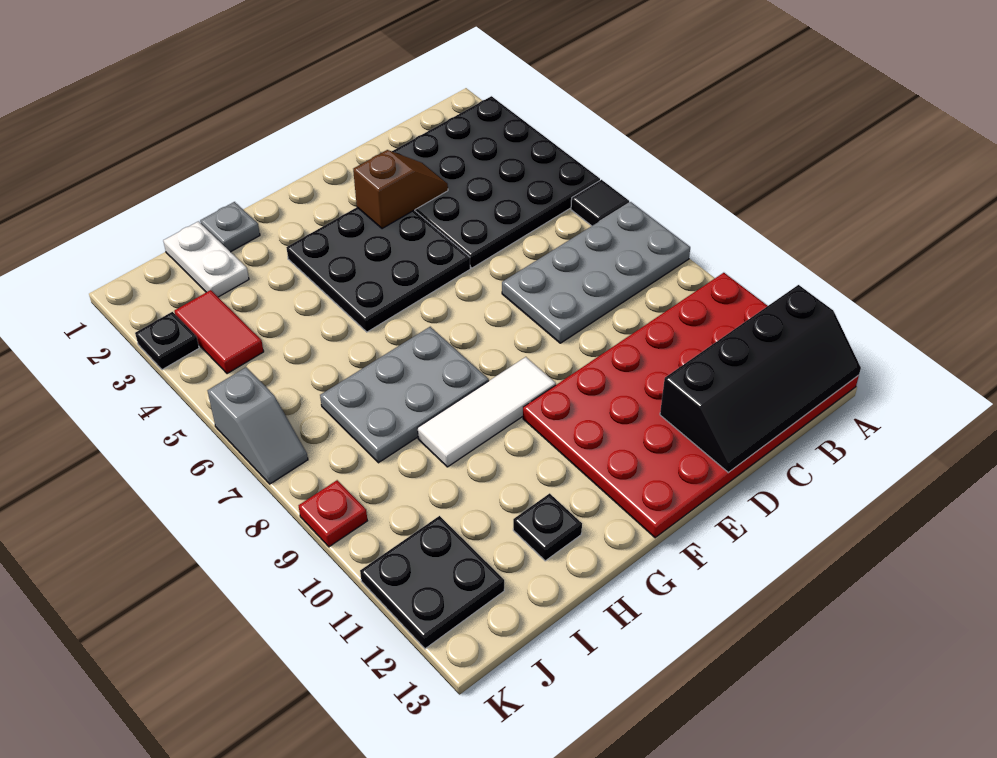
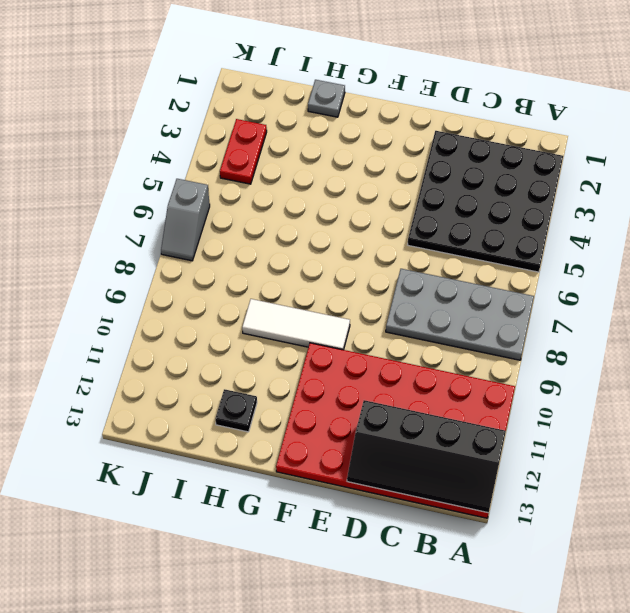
red plate J3:J4 level 1 -> red tile J3:J4 level 1
none -> black tile A6 level 1
none -> black plate E3:G5 level 1
none -> grey plate G7:I8 level 1

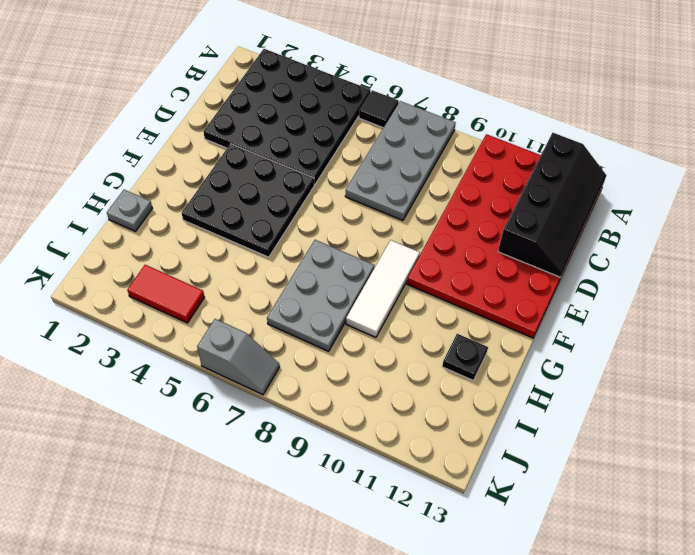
none -> white plate I1:I2 level 1
none -> black plate J11:K12 level 1
none -> black plate K3 level 1

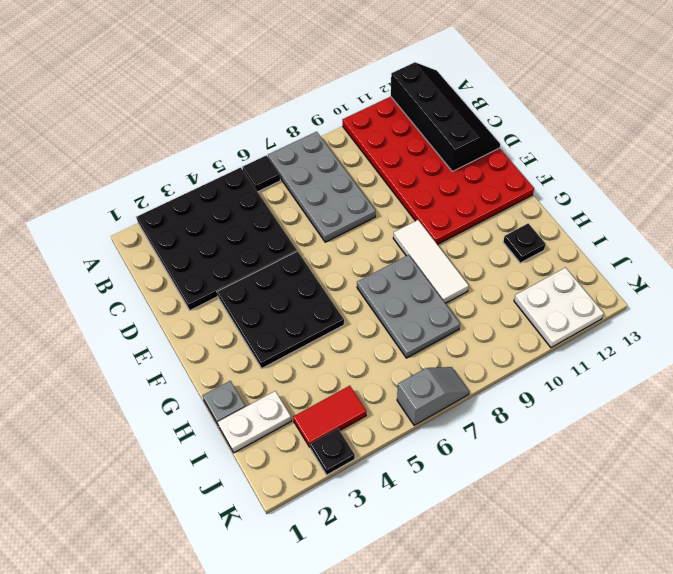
white plate J11:K12 level 1 -> black plate J11:K12 level 1
none -> red plate K9 level 1
none -> brown slope D3:E3 level 2 top E

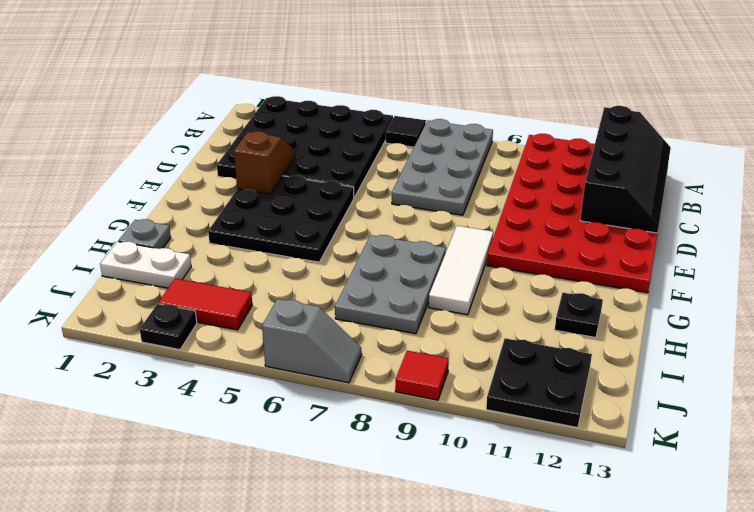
red tile K9 level 1 -> red plate K9 level 1

